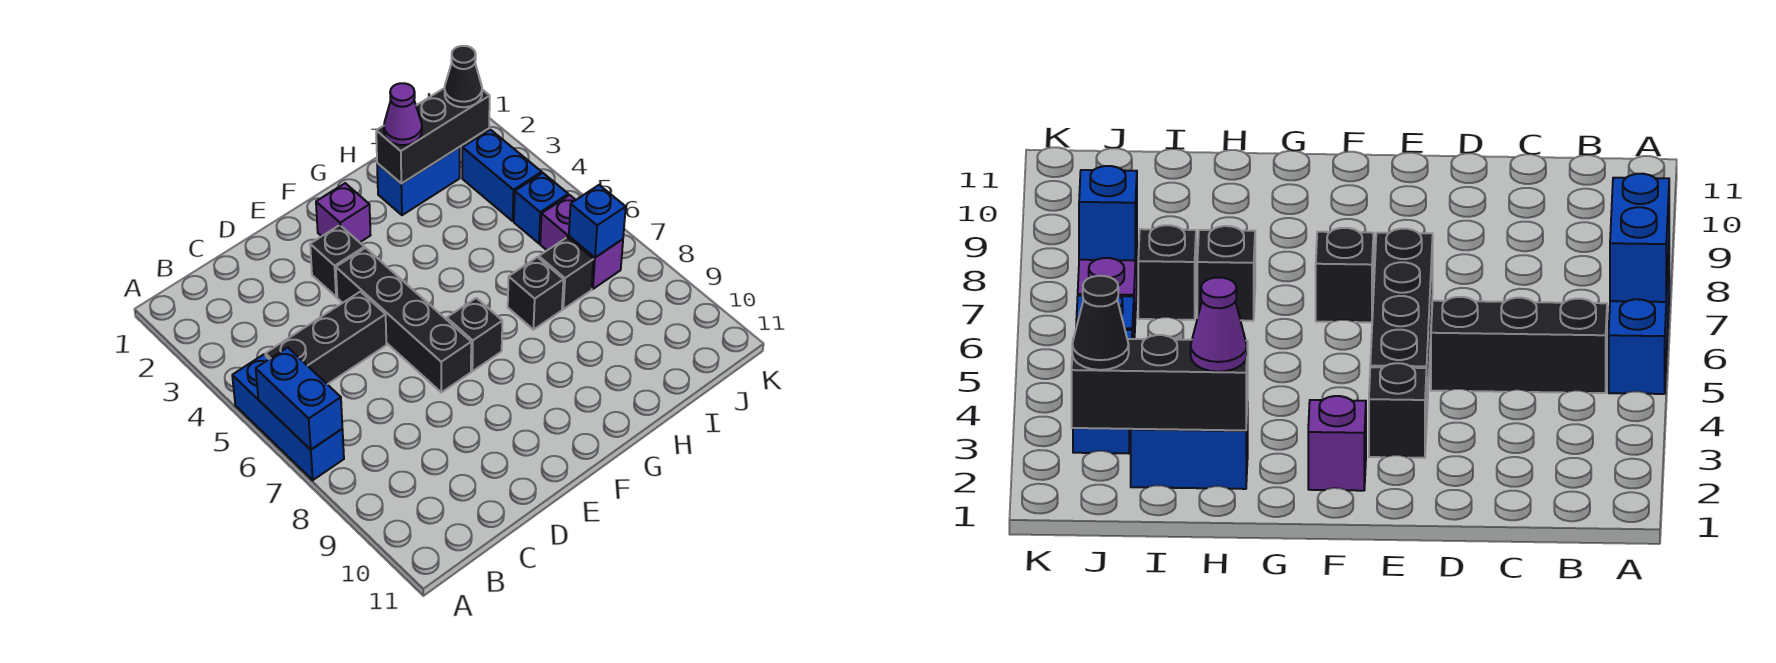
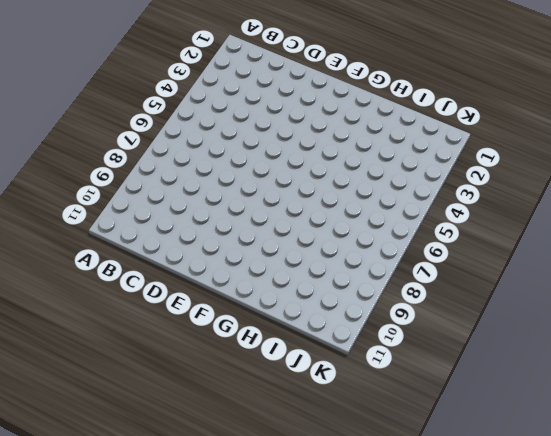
none -> blue brick A5:A7 level 1
none -> black brick B5:D5 level 1
none -> black brick E3 level 1

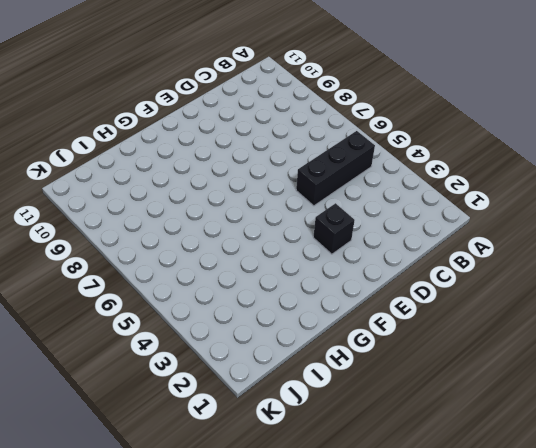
none -> blue brick A5:A7 level 1
none -> black brick E4:E7 level 1
none -> purple brick F2 level 1

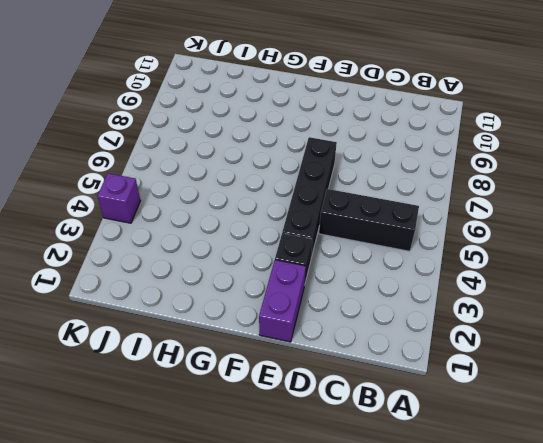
purple brick E1:E2 level 1 -> purple brick J6:J7 level 1
purple brick K4 level 1 -> purple brick F2 level 1
none -> blue brick A5:A7 level 1
none -> black brick F7 level 1
none -> blue brick H2:I2 level 1

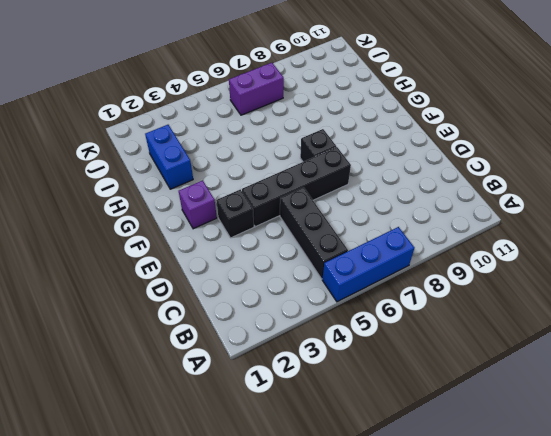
none -> black brick H7 level 1
none -> black brick I7 level 1
none -> blue brick J3:J4 level 1

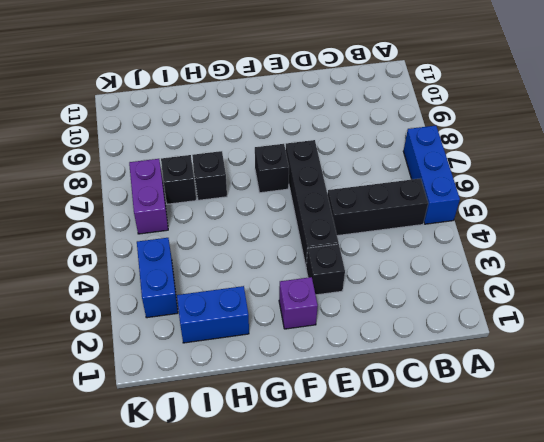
none -> blue brick J5 level 1
none -> blue brick A6:A7 level 2
none -> black brick H2:J2 level 2

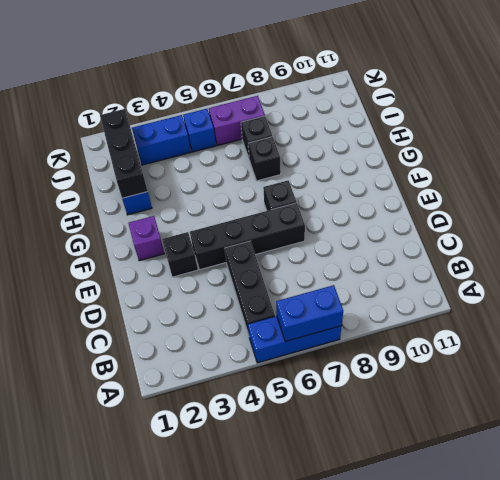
none -> blue brick J7 level 2
none -> purple cone H2 level 3
none -> black cone J2 level 3

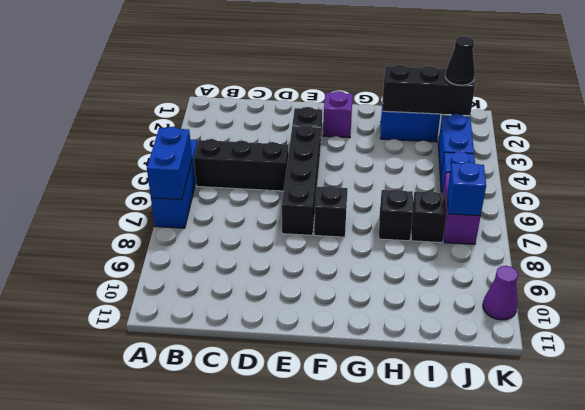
purple cone K10 level 1 -> purple cone H2 level 3

